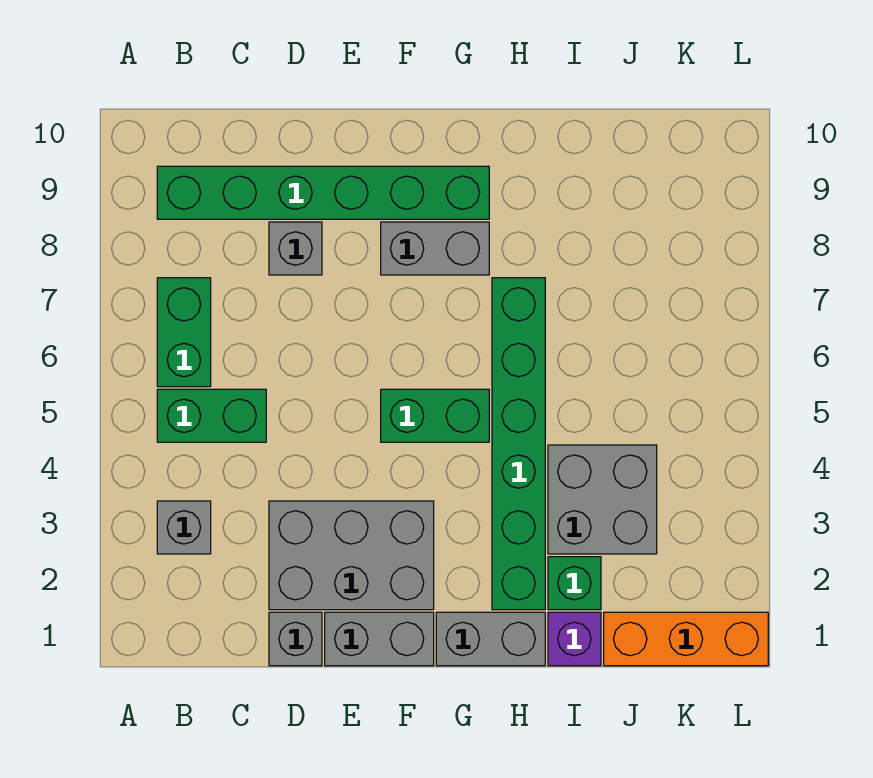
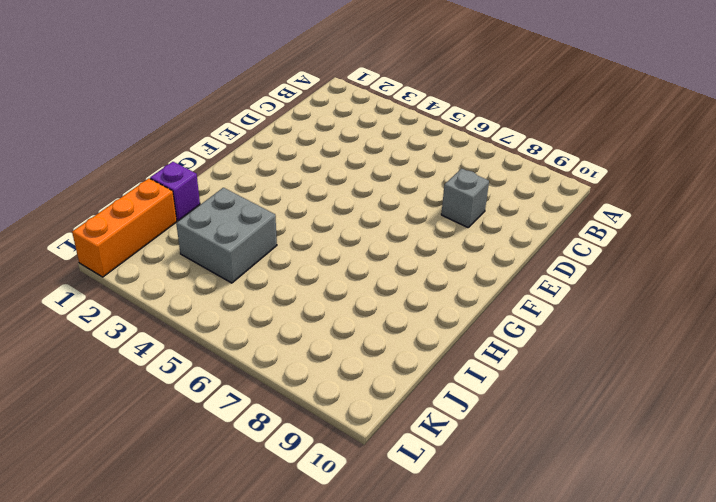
none -> grey brick B3 level 1
none -> green brick B5:C5 level 1
none -> green brick B6:B7 level 1

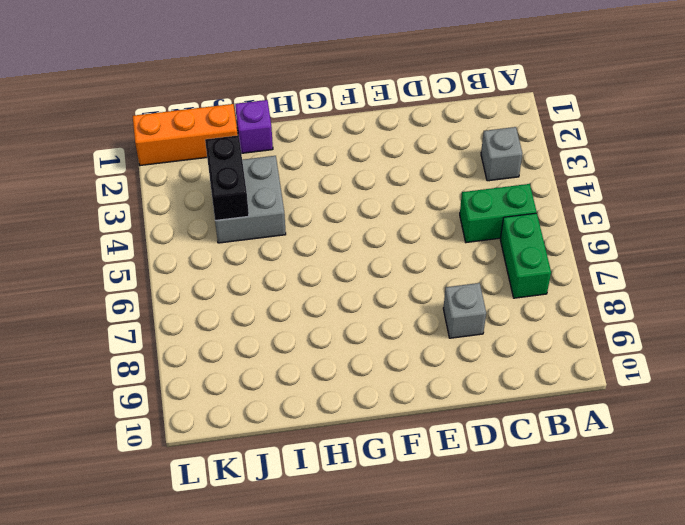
black brick J3:J4 level 2 -> none
none -> green brick B9:G9 level 1
none -> grey brick D1 level 1
none -> grey brick D2:F3 level 1

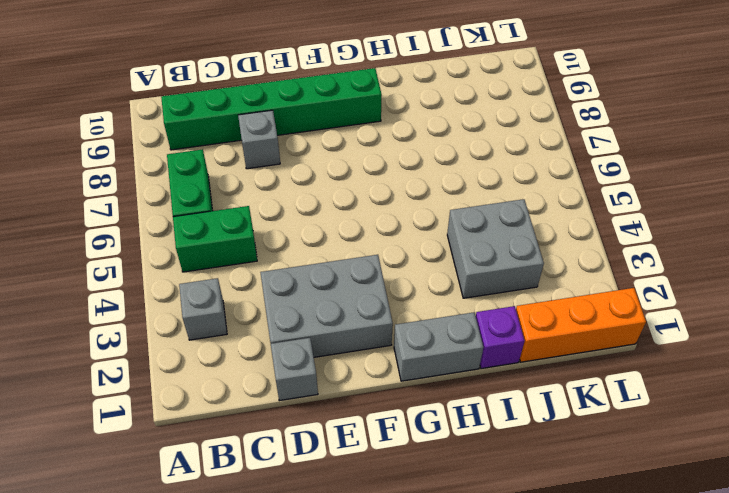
none -> grey brick E1:F1 level 1
none -> green brick F5:G5 level 1
none -> grey brick F8:G8 level 1

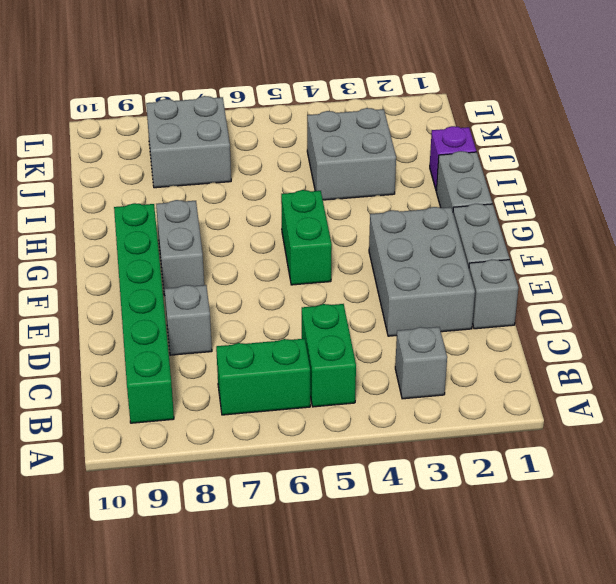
grey brick J7:K8 level 1 -> none
none -> green brick H2:H7 level 1
none -> green brick I2 level 1
none -> orange brick J1:L1 level 1

